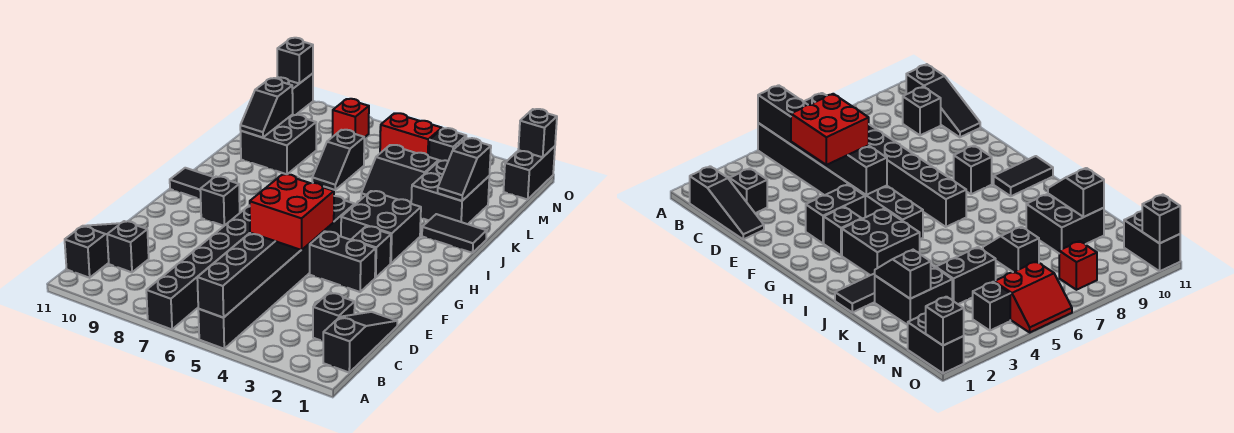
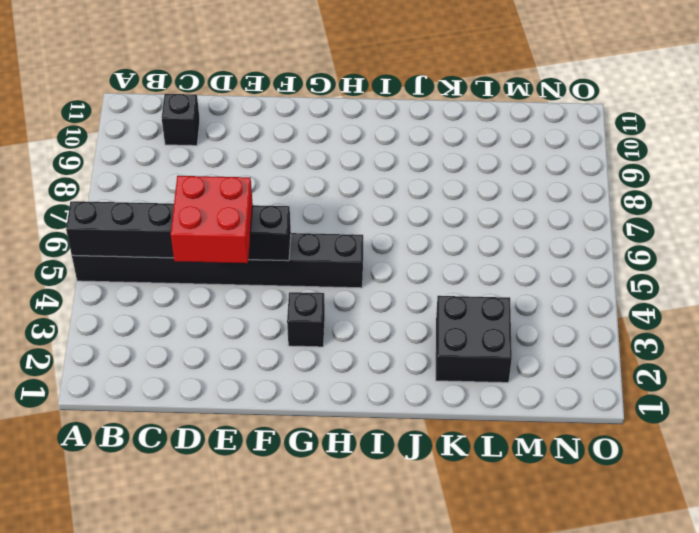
none -> black brick A7:H7 level 1
none -> black slope B1:D1 level 1 top B
none -> black slope B11:D11 level 1 top B

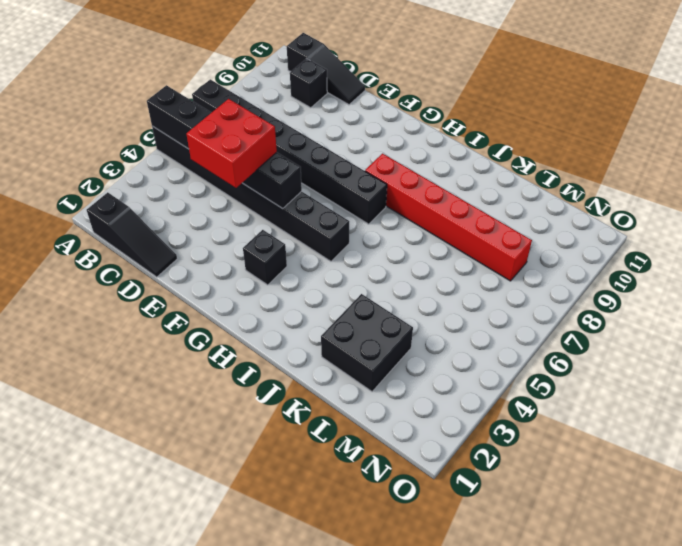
red brick H8:M8 level 1 -> none
none -> black brick C2 level 1
none -> black brick F3:F4 level 1
none -> black brick G9 level 1

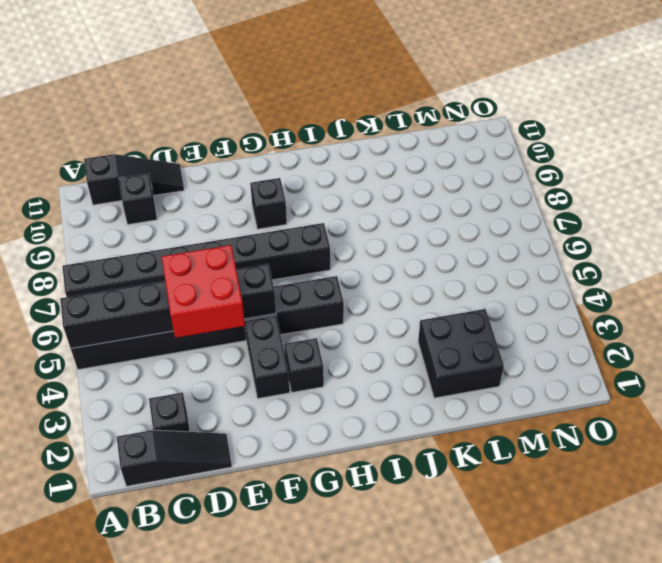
none -> black brick H3:I4 level 1
none -> black tile H10:H11 level 1
none -> black tile J1:J2 level 1

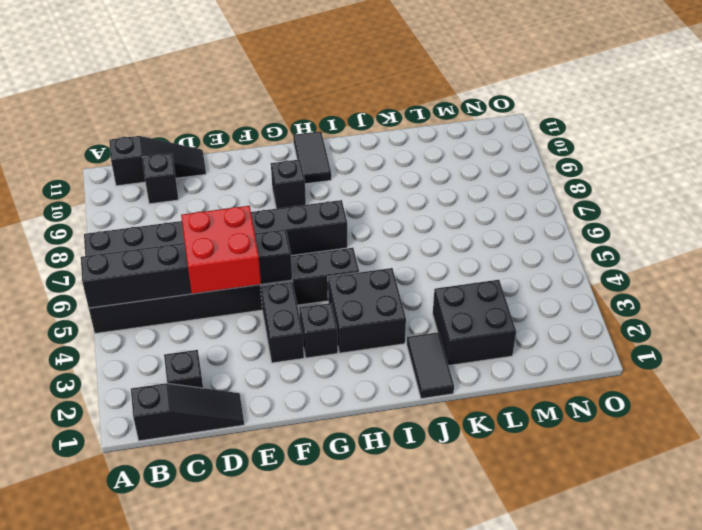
none -> black slope K4:L5 level 1 top L
none -> black slope K7:L7 level 1 top L
none -> black brick K9:L10 level 1

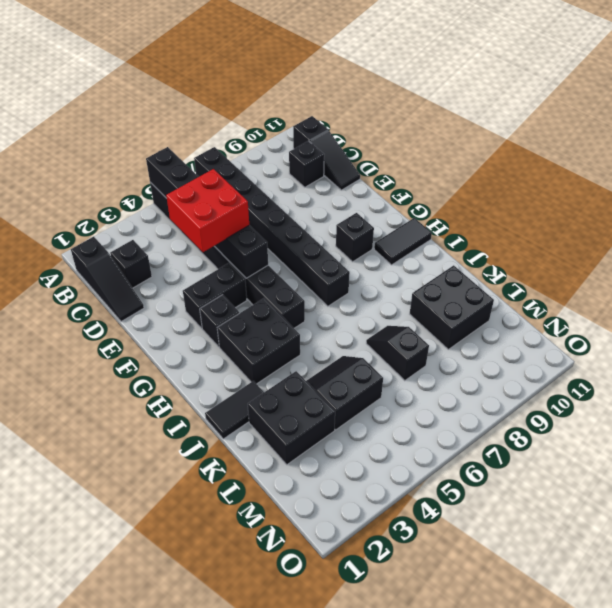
none -> black brick N1:O1 level 1
none -> black brick N4 level 1
none -> red slope N5:O6 level 1 top N

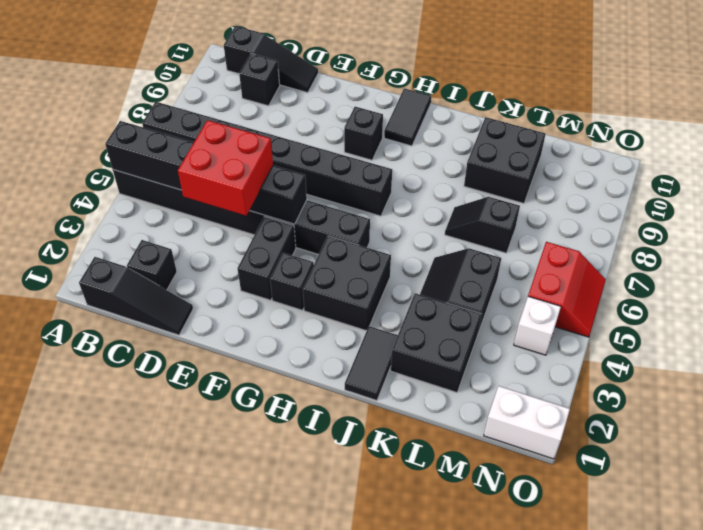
white brick N1:O1 level 1 -> black brick N1:O1 level 1
white brick N4 level 1 -> black brick N4 level 1
none -> red brick N8 level 1
none -> black brick N11:O11 level 1
none -> black slope K2:L2 level 2 top L

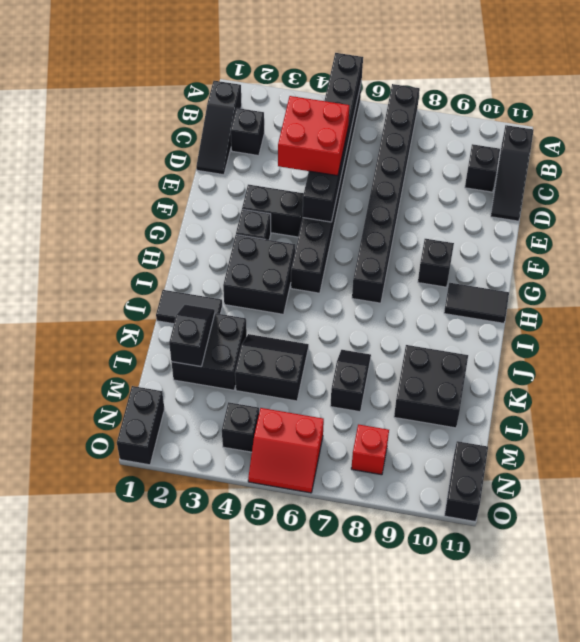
none -> black slope K10:L10 level 2 top L
none -> black brick O1 level 2
none -> black brick O11 level 2

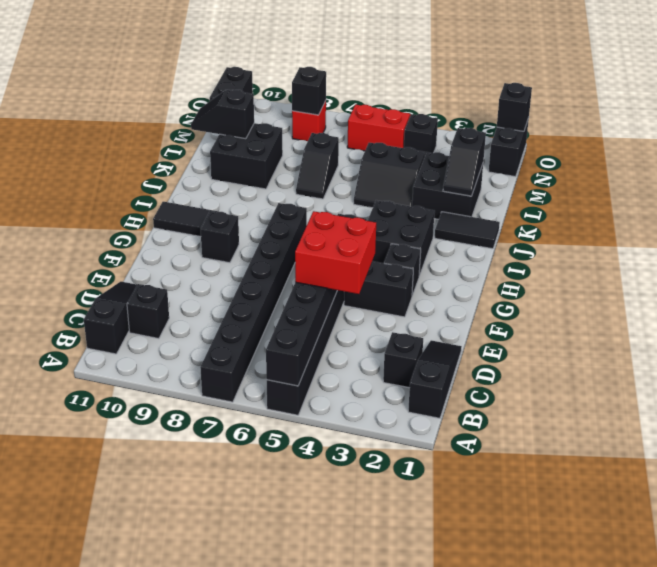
black slope L10:L11 level 2 top 10 -> black slope K10:L10 level 2 top L
black brick N8 level 2 -> black brick O11 level 2

